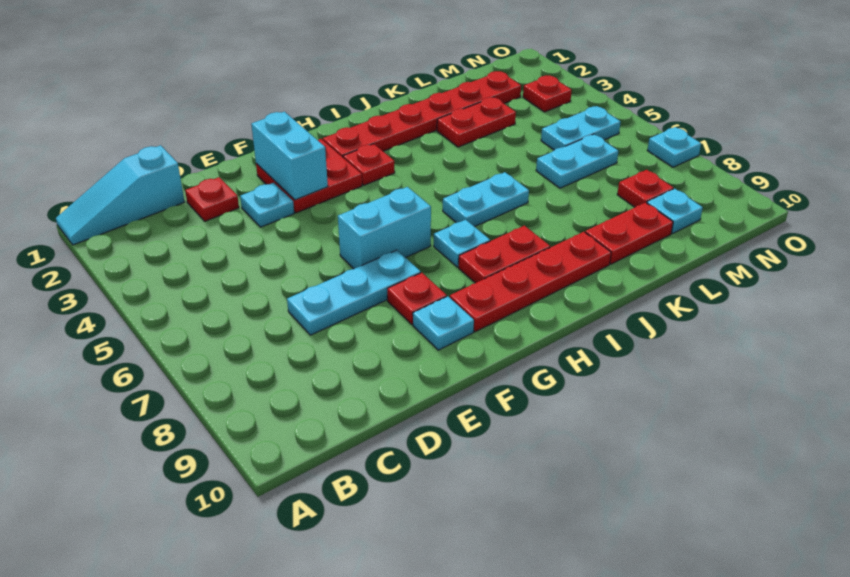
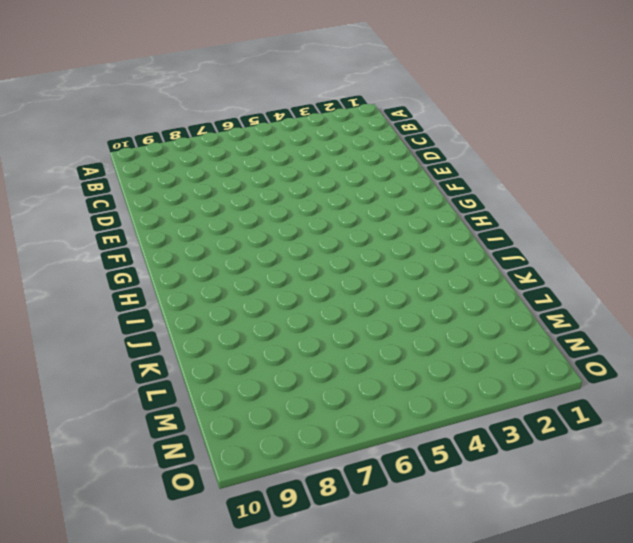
none -> cyan slope A1:C1 level 1 top C
none -> red plate D2 level 1
none -> cyan plate D7:F7 level 1

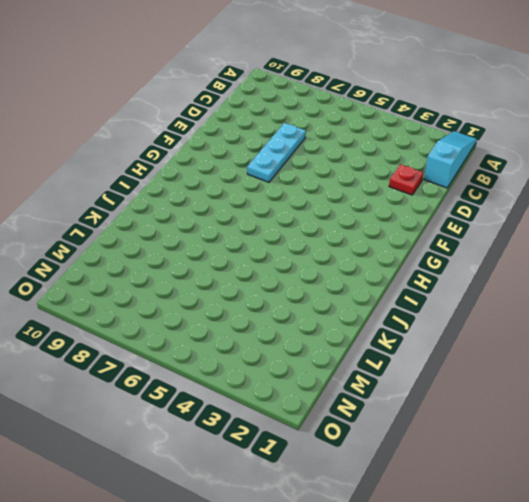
none -> cyan plate E3 level 1
none -> red plate F2:G3 level 1
none -> cyan brick F6:G6 level 1

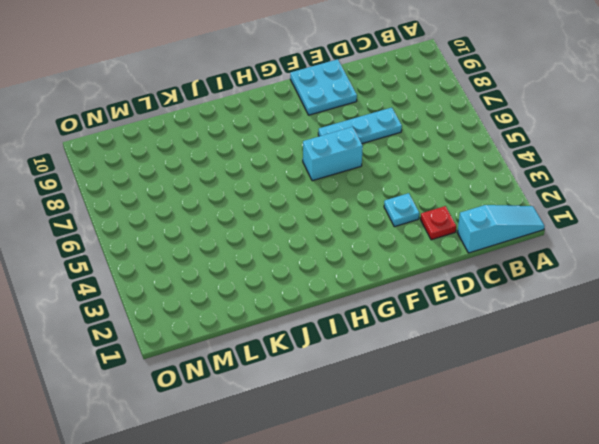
cyan plate E9:F10 level 1 -> cyan plate F9 level 1
none -> red plate F2:G3 level 1
none -> red plate F8 level 1
none -> red plate G9:J9 level 1

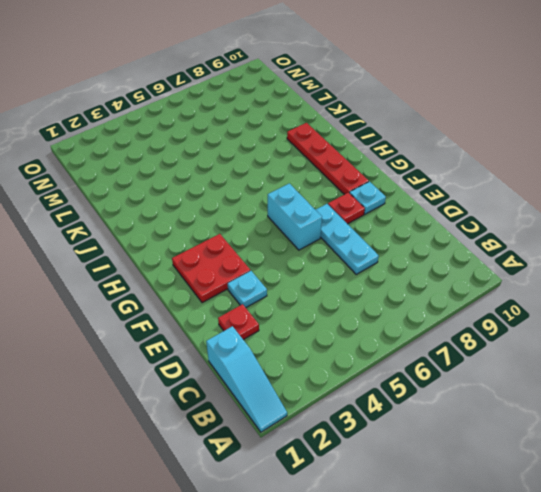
none -> red plate H2:M2 level 1
none -> red plate H3 level 1
none -> cyan plate H7 level 1

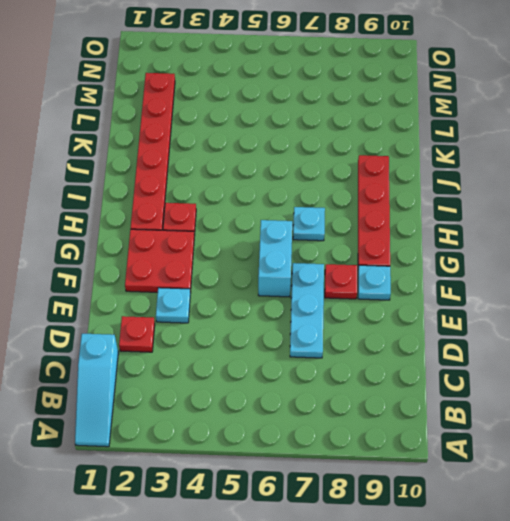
none -> red plate H8:I8 level 1
none -> cyan plate I6:J6 level 1
none -> red plate K3:L3 level 1

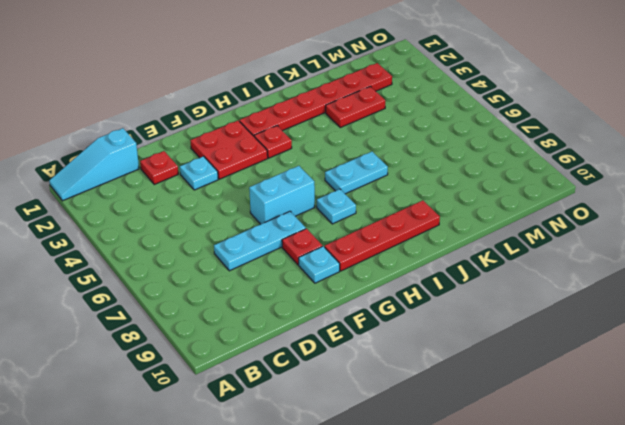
none -> red plate H8:I8 level 1
none -> red plate K9:L9 level 1
none -> cyan plate L6:M6 level 1

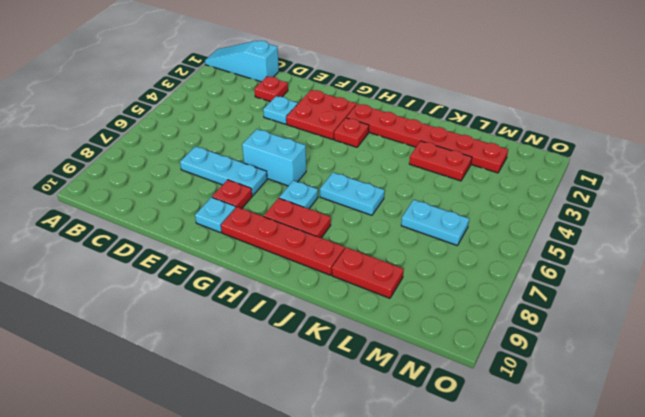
none -> cyan plate M5:N5 level 1
none -> red plate M8 level 1
none -> cyan plate M9 level 1

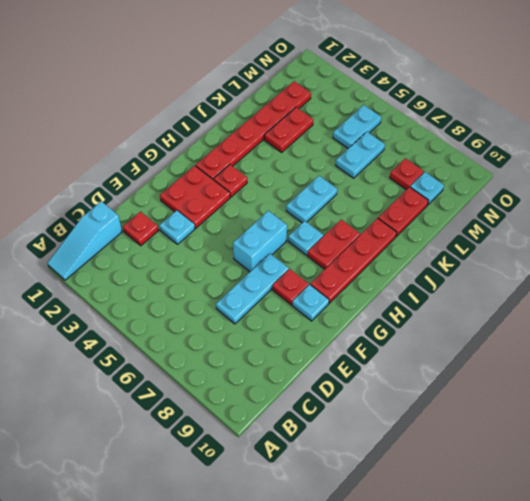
none -> red plate N3 level 1
none -> cyan plate O7 level 1
none -> cyan brick F2:F3 level 2

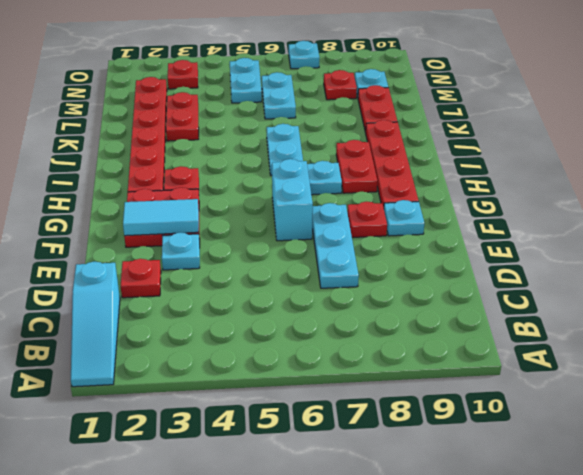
cyan tile F2:F3 level 2 -> cyan brick F2:F3 level 2

